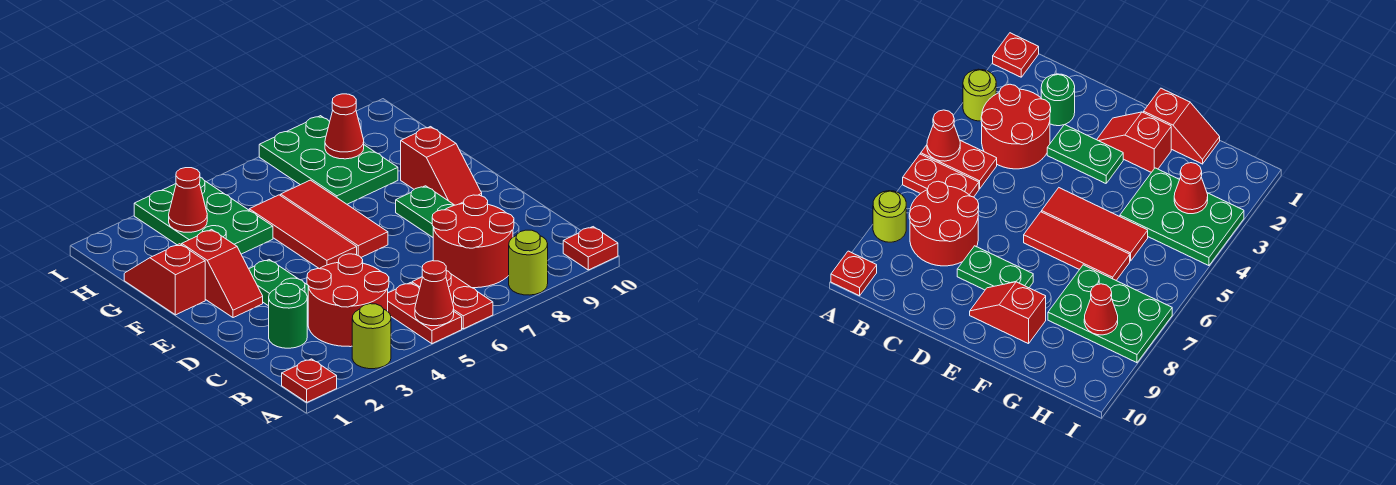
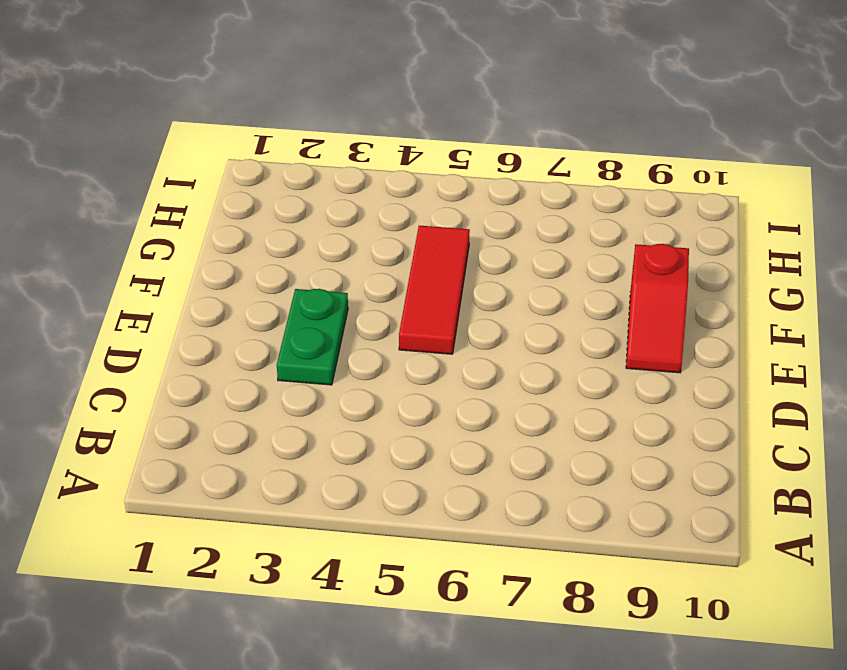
none -> red plate A1 level 1
none -> lime round brick A3 level 1
none -> red plate A5:B5 level 1

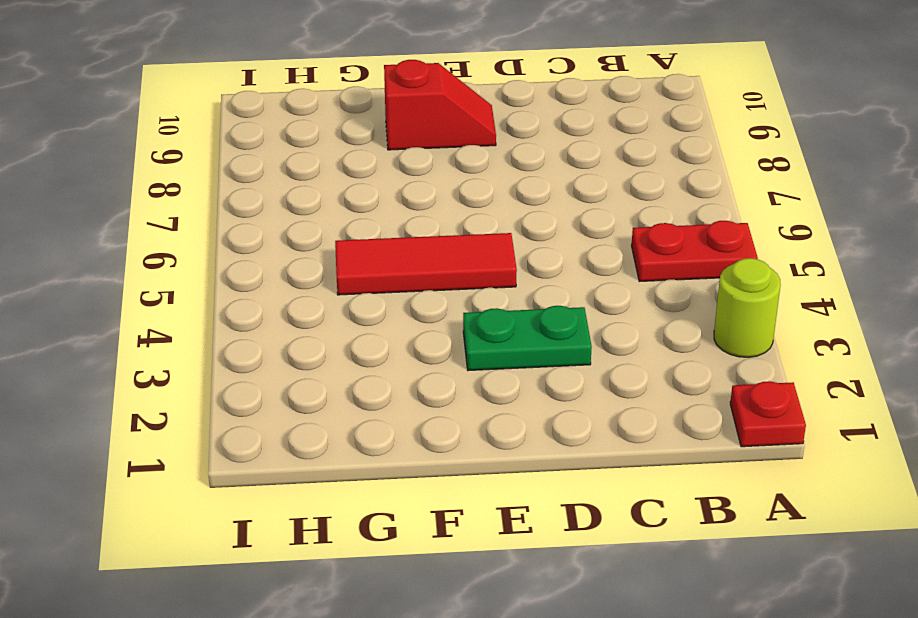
none -> red plate A6:B6 level 1
none -> lime round brick A8 level 1
none -> red plate A10 level 1

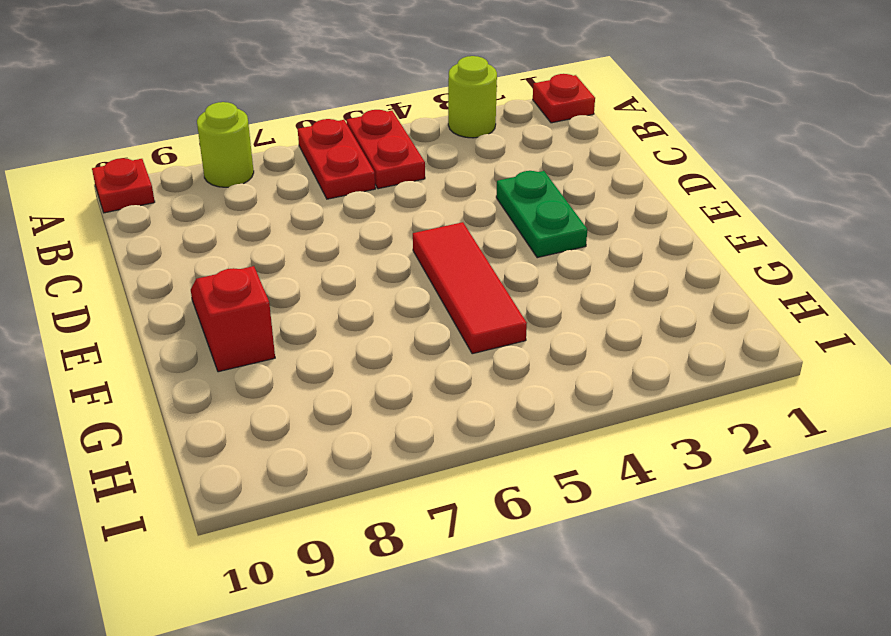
none -> red round brick B3:C4 level 1
none -> red round brick B7:C8 level 1
none -> green round brick C2 level 1

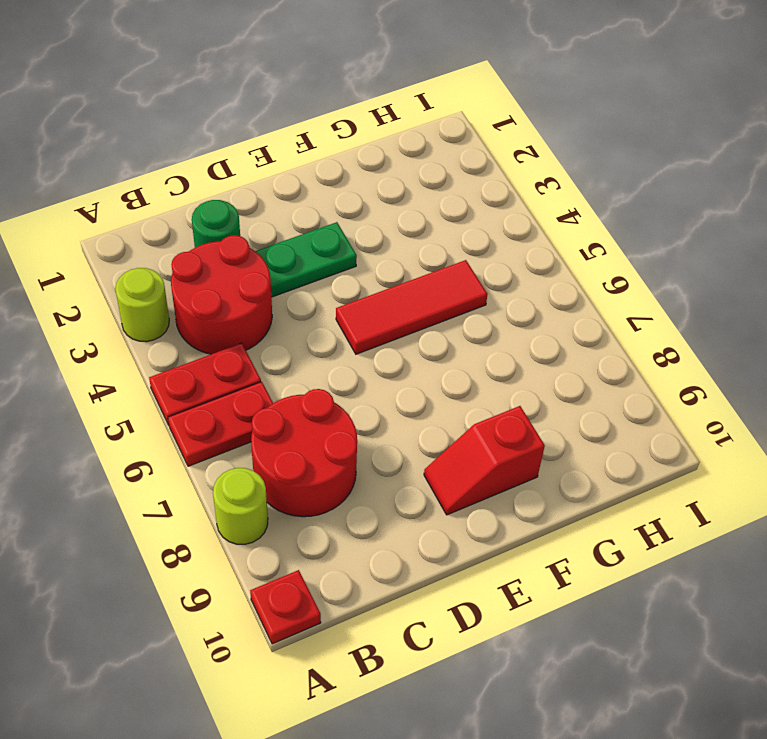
none -> red plate A1 level 1
none -> green plate D8:E8 level 1
none -> red slope E2:F2 level 1 top F

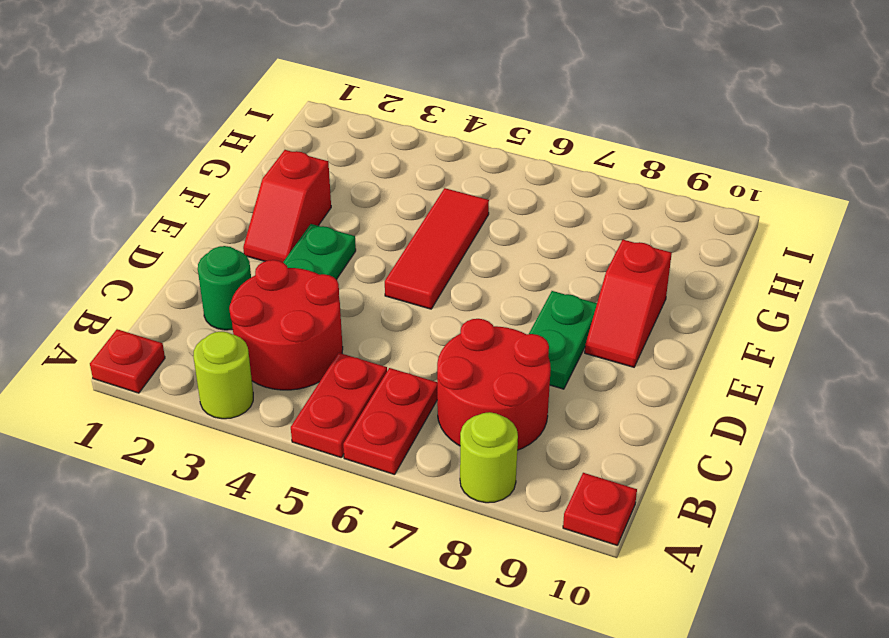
none -> red tile E6:G6 level 1
none -> red slope F1:G1 level 1 top F
none -> green plate G3:I4 level 1

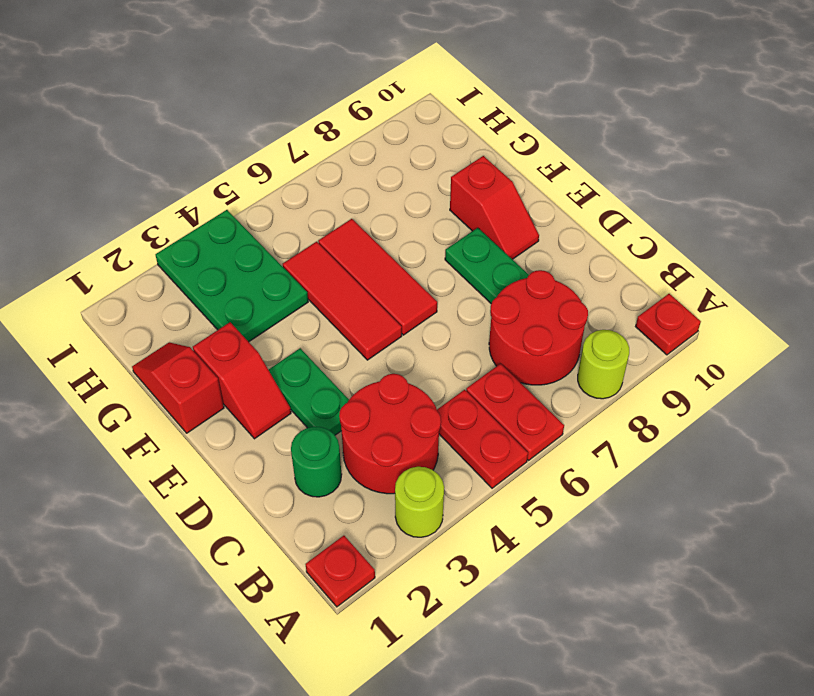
none -> green plate G7:I8 level 1
none -> red cone A5 level 2
none -> red cone H3 level 2

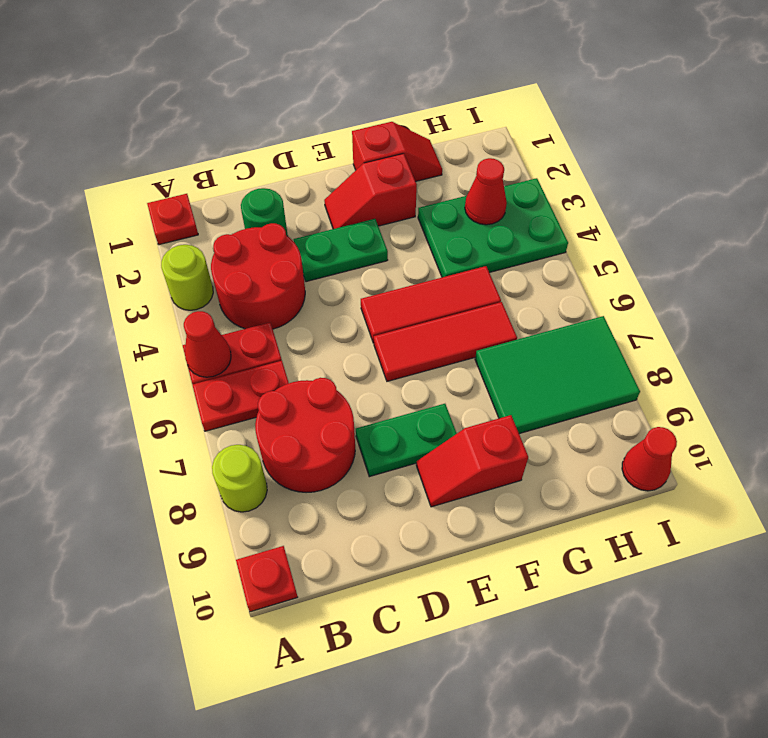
green tile G7:I8 level 1 -> green plate G7:I8 level 1
red cone I10 level 1 -> red cone H8 level 2

